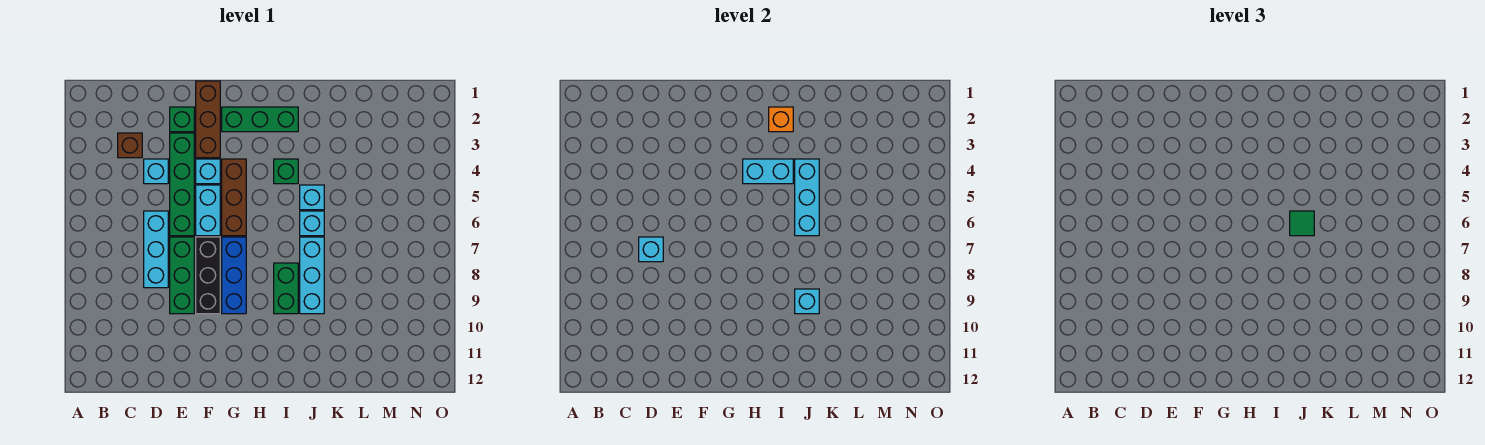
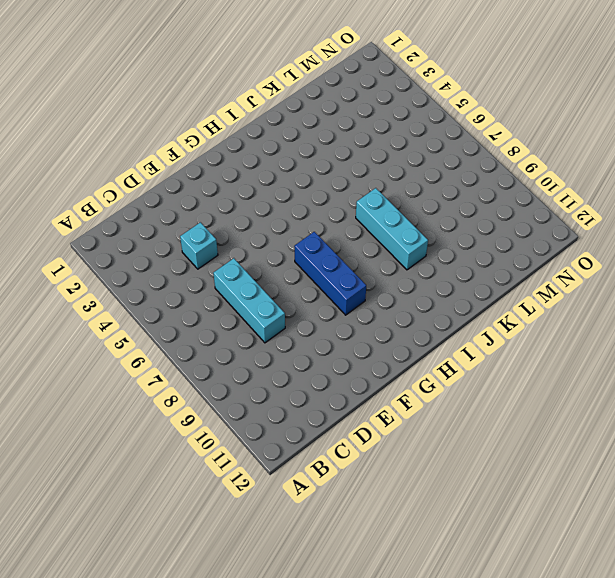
none -> brown brick C3 level 1
none -> green brick E2 level 1
none -> green brick E3:E6 level 1

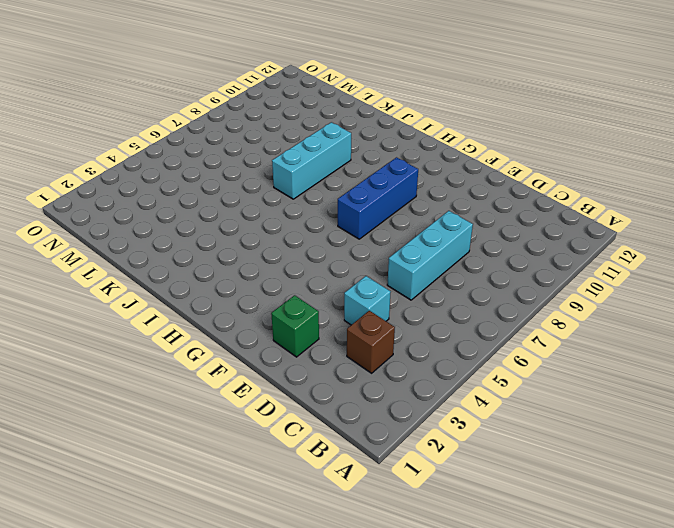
none -> green brick E3:E6 level 1
none -> green brick E7:E9 level 1
none -> brown brick F1:F3 level 1

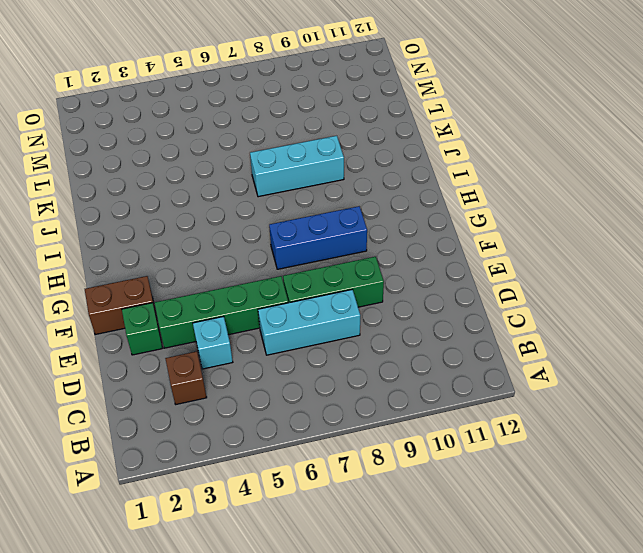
brown brick F1:F2 level 1 -> brown brick F1:F3 level 1
none -> cyan brick F4 level 1
none -> cyan brick F5:F6 level 1
none -> black brick F7:F9 level 1

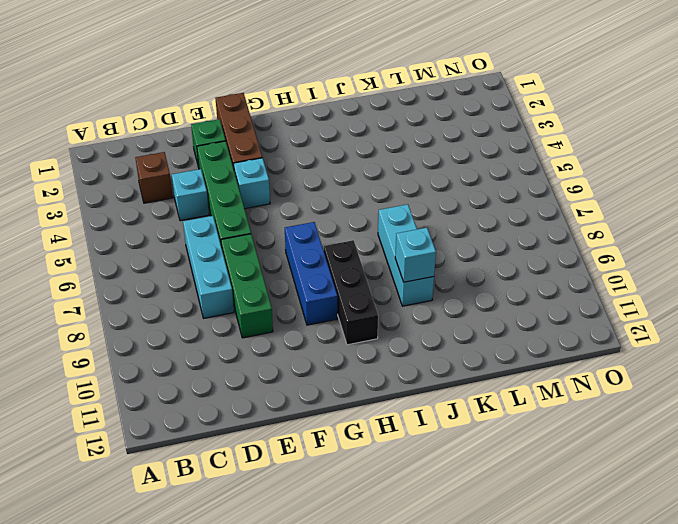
black brick H8:H10 level 1 -> black brick F7:F9 level 1
none -> cyan brick F5:F6 level 1
none -> green brick G2:I2 level 1
none -> brown brick G4:G6 level 1

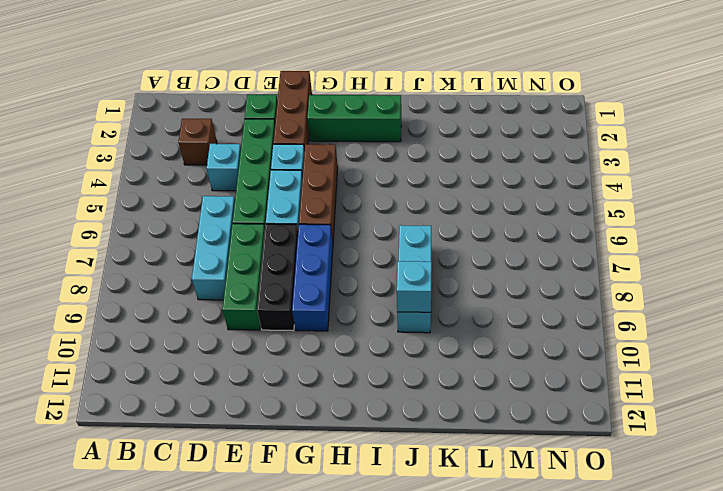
none -> green brick I4 level 1
none -> green brick I8:I9 level 1
none -> cyan brick J5 level 1

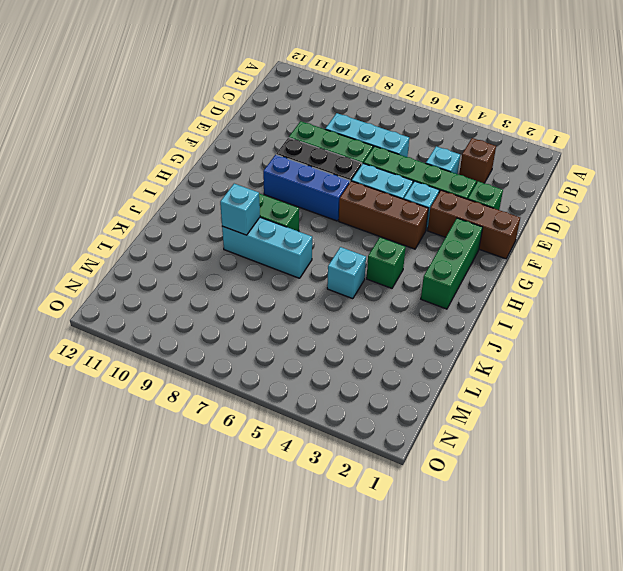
none -> cyan brick J6 level 1
none -> cyan brick D7 level 2
none -> cyan brick H4:I4 level 2

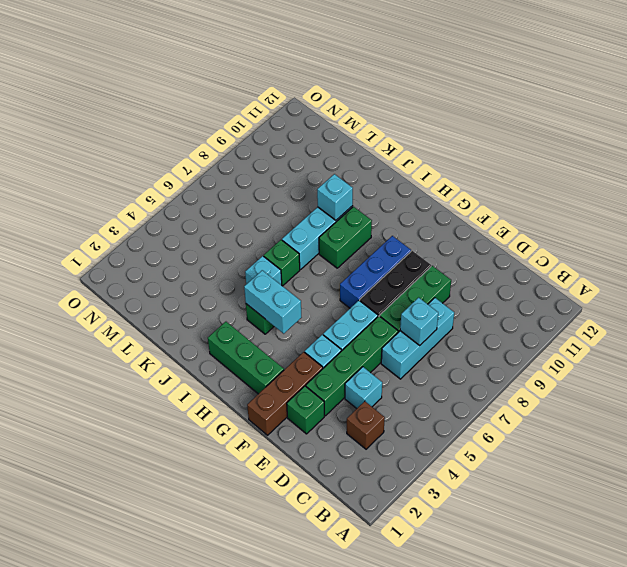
green brick J6 level 1 -> cyan brick J6 level 1
none -> brown brick G4:G6 level 1
none -> orange brick I2 level 2
none -> cyan brick J4:J6 level 2

